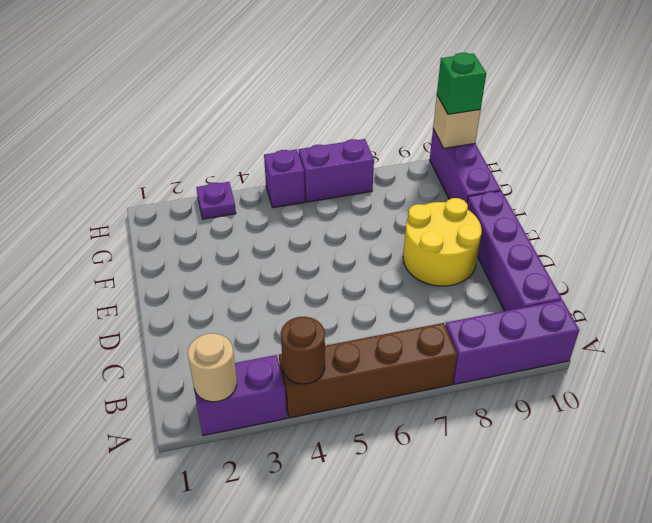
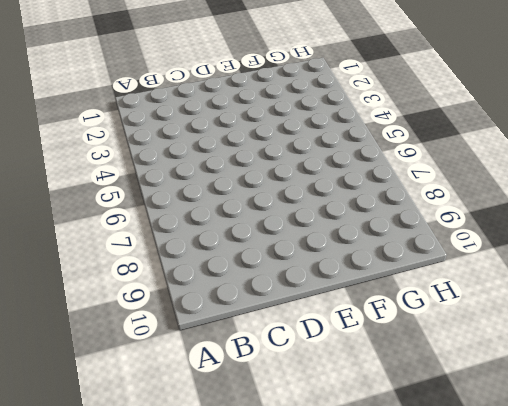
none -> purple brick A2:A3 level 1
none -> brown brick A4:A7 level 1
none -> purple brick A8:A10 level 1

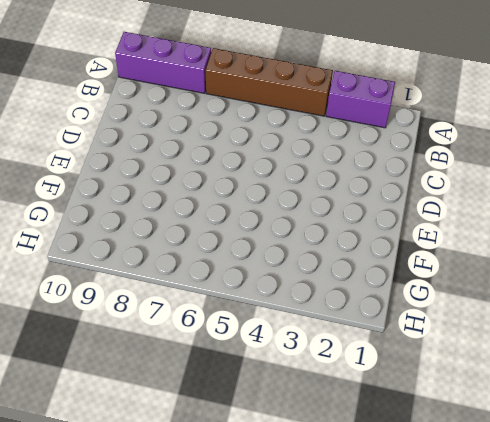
none -> purple brick B10:E10 level 1
none -> yellow round brick D8:E9 level 1
none -> purple brick F10:H10 level 1

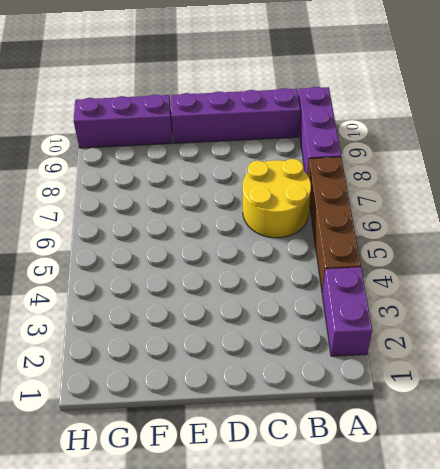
yellow round brick B6:C7 level 1 -> yellow round brick D8:E9 level 1
none -> purple plate H3 level 1
none -> purple brick H5 level 1
none -> purple brick H6:H7 level 1

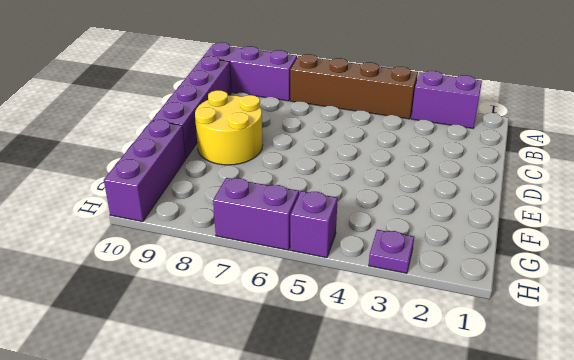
none -> tan round brick A2 level 2
none -> brown round brick A4 level 2
none -> tan brick H10 level 2

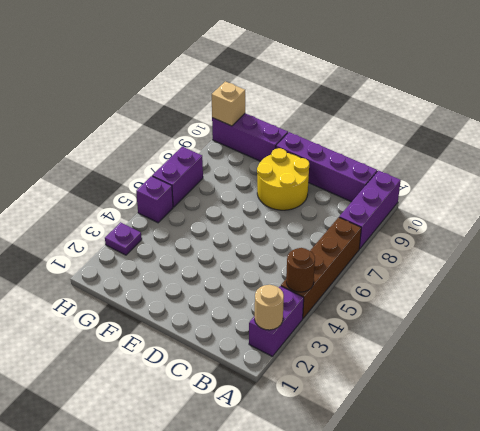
none -> green brick H10 level 3

